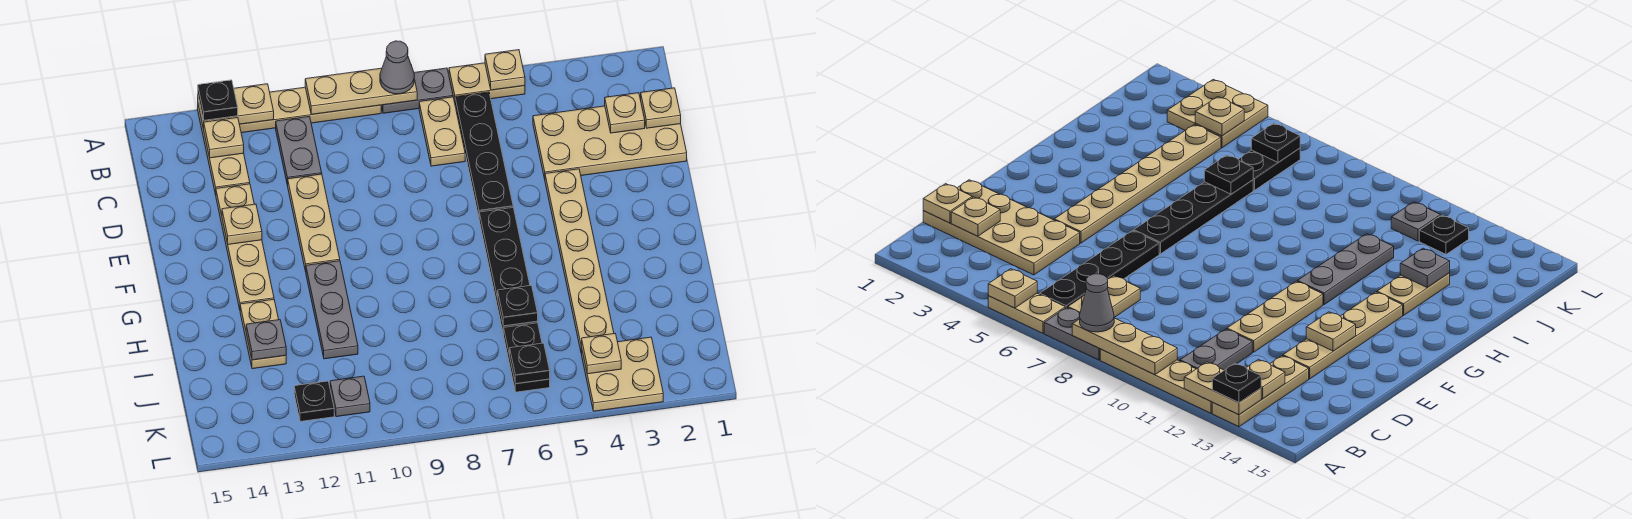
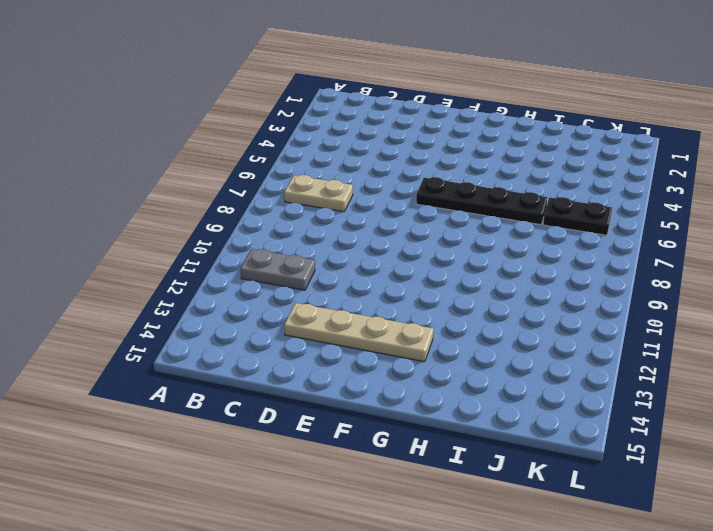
none -> tan plate A5:A6 level 1
none -> grey plate A7:A8 level 1
none -> tan plate A9:A12 level 1
none -> tan plate A13:C13 level 1

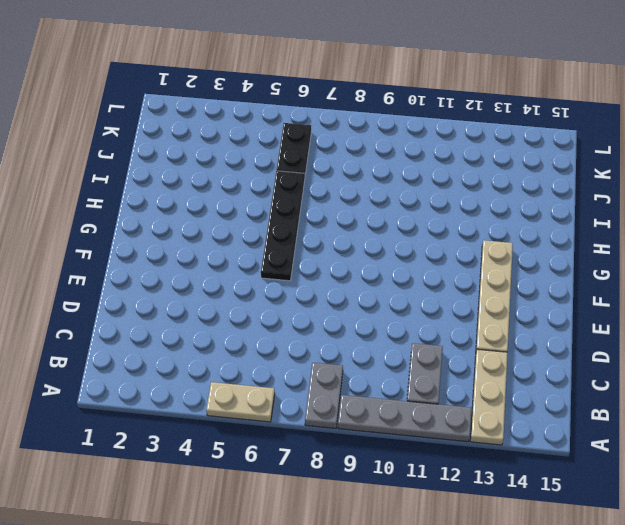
grey plate A8:B8 level 1 -> grey plate A7:A8 level 1
grey plate A9:A12 level 1 -> tan plate A9:A12 level 1
none -> black plate B6:E6 level 1
none -> tan plate B7:C7 level 1
none -> tan plate C1:D4 level 1
none -> tan plate D11:F11 level 1

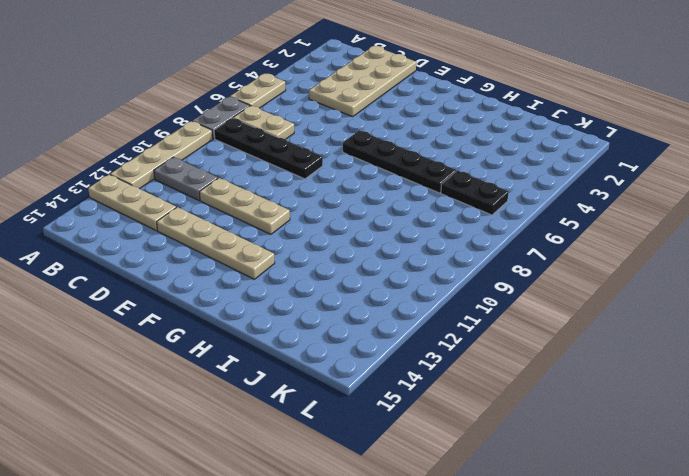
black plate B8:E8 level 1 -> black plate B6:E6 level 1
none -> tan plate E4:J4 level 1
none -> grey plate G11:I11 level 1
none -> tan plate H13:I13 level 1
none -> tan plate K3:L4 level 1

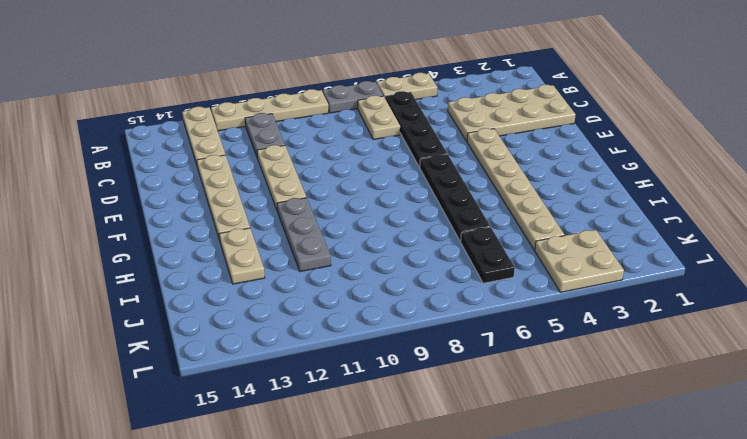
none -> grey plate K11 level 1
none -> black plate K12 level 1
none -> tan plate A5 level 2
none -> tan plate A8:A10 level 2

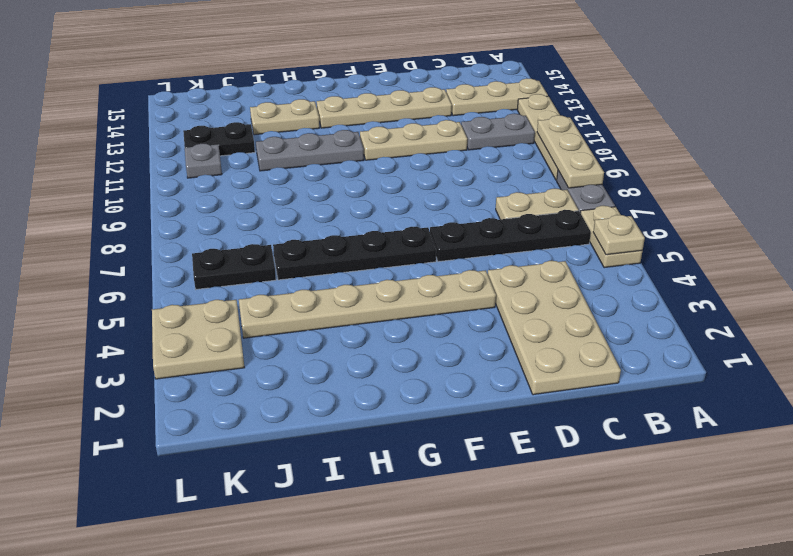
black plate J12:K12 level 1 -> black plate K12 level 1
none -> tan plate A12:A13 level 2
none -> tan plate B13 level 2
none -> tan plate C1 level 2
none -> tan plate C2 level 2

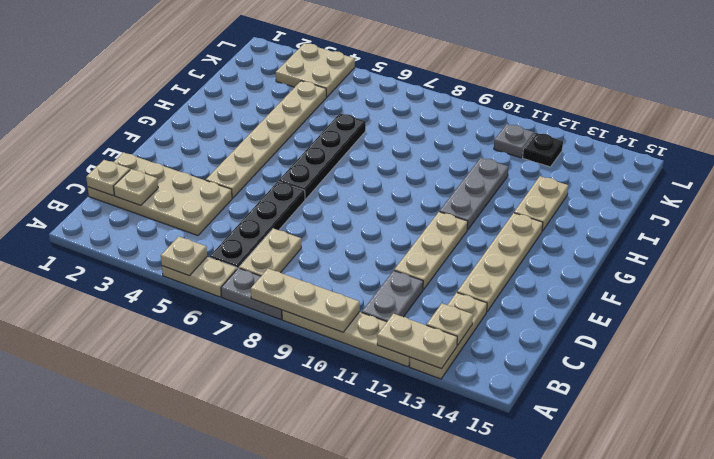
none -> black plate J6:K6 level 1
none -> tan plate E13 level 2
none -> black plate I6 level 2
none -> grey plate I13 level 2

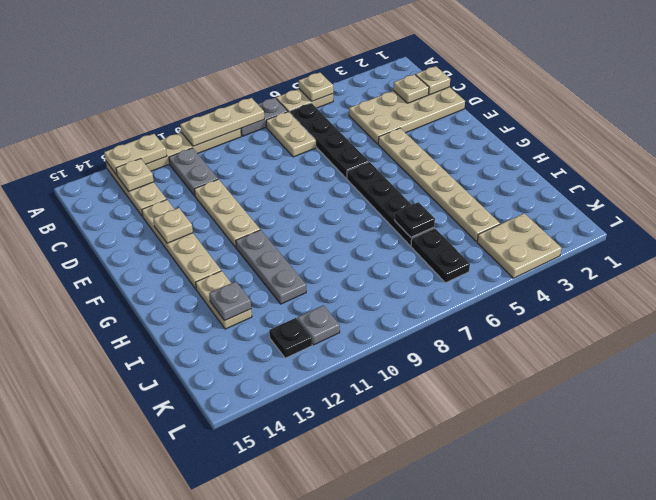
none -> tan plate K4 level 2
none -> black plate K6 level 2
none -> grey cone A8 level 3
none -> black plate A13 level 3

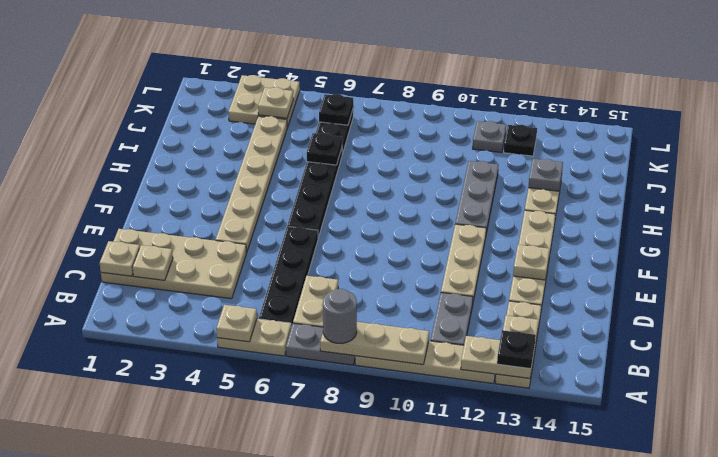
grey round brick A8 level 3 -> grey cone A8 level 3

